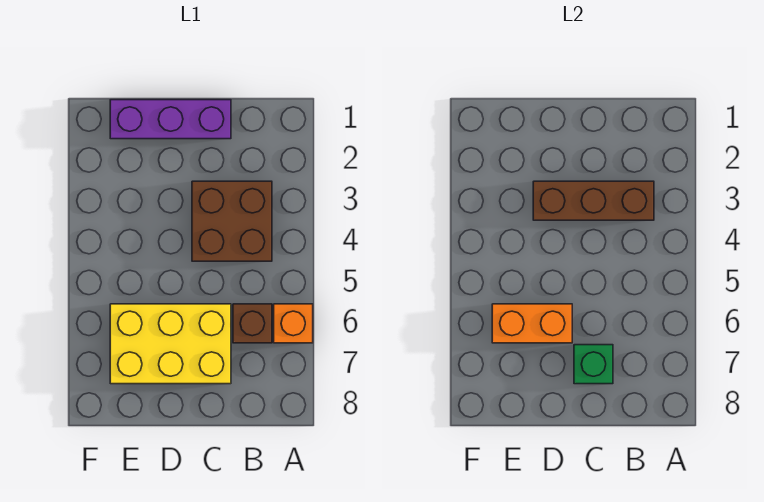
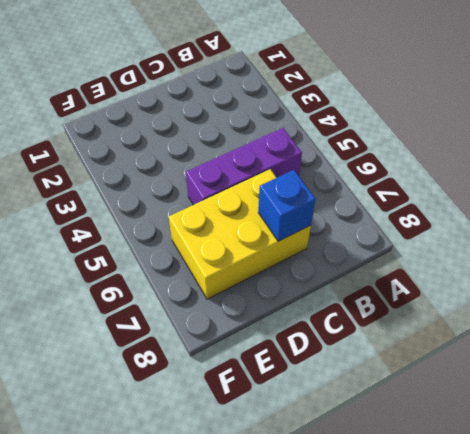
purple brick B5:D5 level 1 -> purple brick C1:E1 level 1
blue brick C7 level 2 -> green brick C7 level 2
none -> orange brick A6 level 1
none -> brown brick B3:C4 level 1

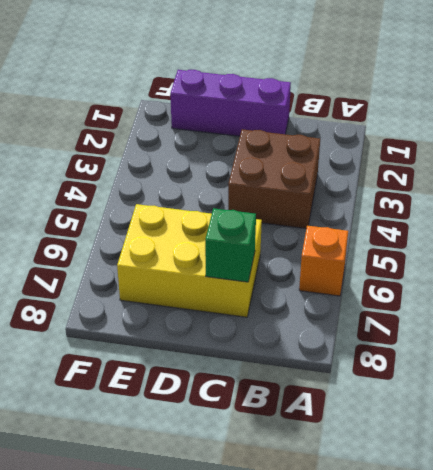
none -> brown brick B6 level 1
none -> brown brick B3:D3 level 2

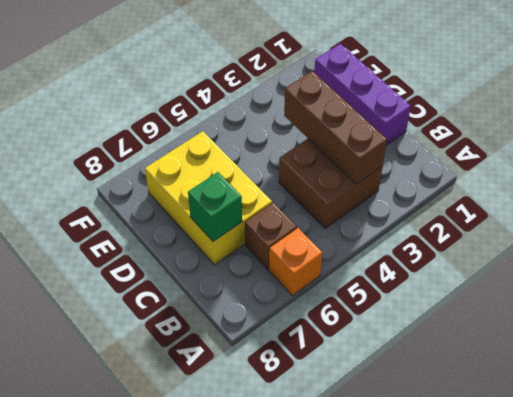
none -> orange brick D6:E6 level 2

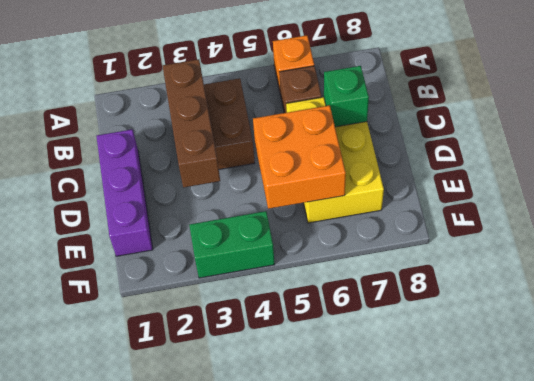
orange brick D5:E6 level 2 -> orange brick D6:E6 level 2
green brick F3:F4 level 1 -> none

